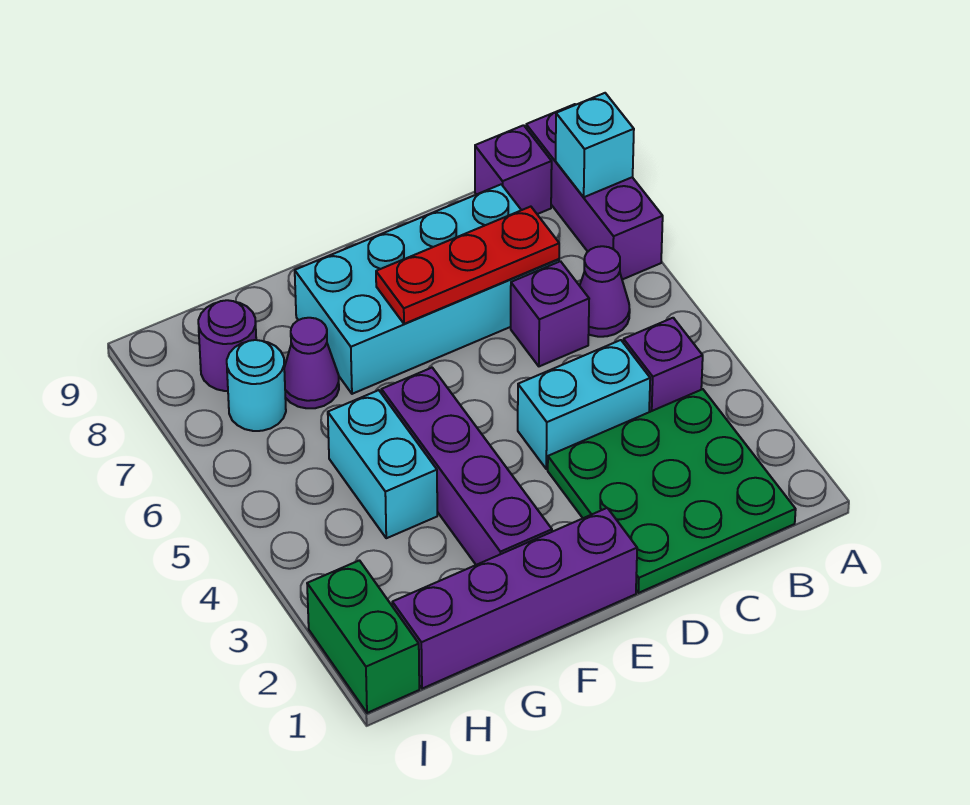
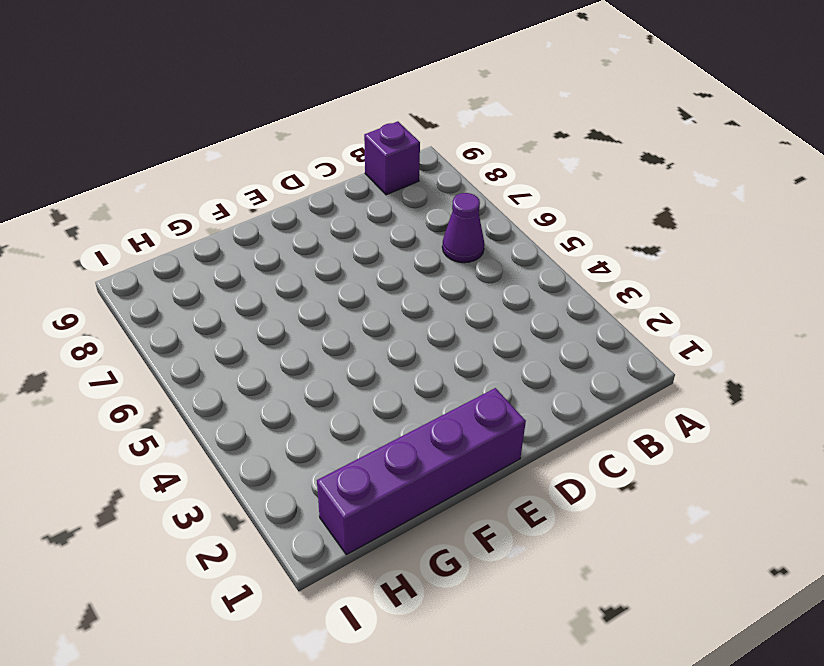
none -> purple brick A7:A9 level 1
none -> green plate B1:D3 level 1
none -> purple brick B4 level 1

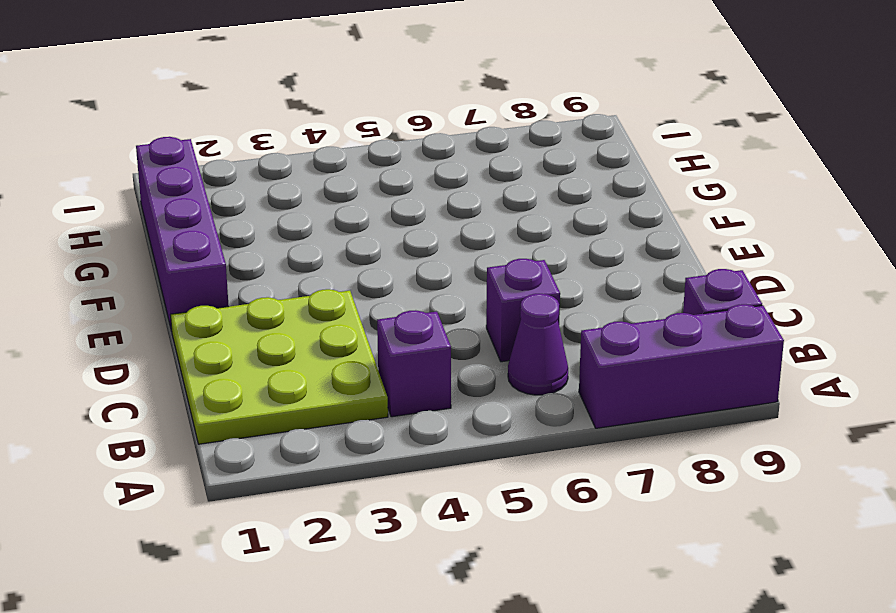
lime plate B1:D3 level 1 -> green plate B1:D3 level 1
none -> cyan brick C4:D4 level 1
none -> cyan brick C7:F8 level 1
none -> purple brick F2:F5 level 1

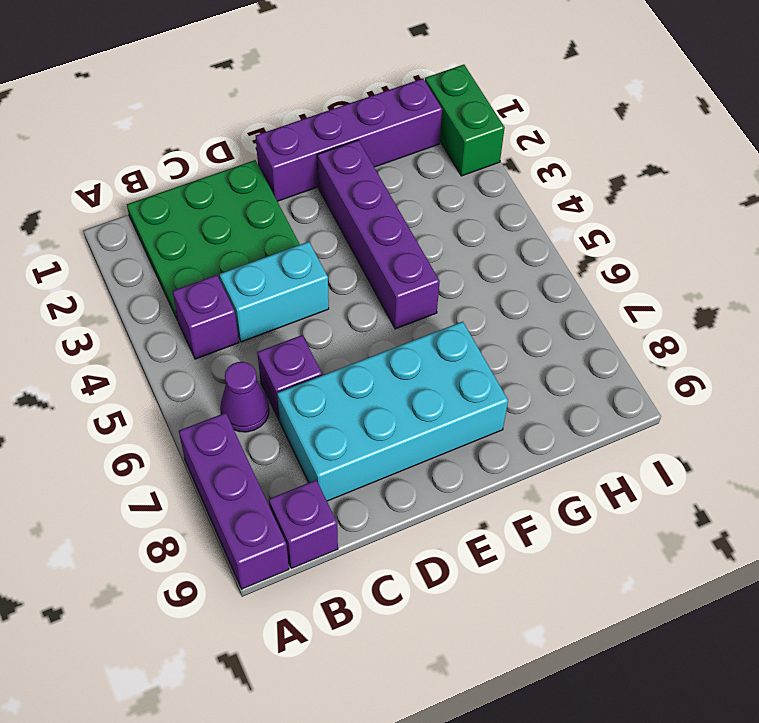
none -> cyan brick G4:G5 level 1
none -> purple cone G7 level 1
none -> cyan round brick H7 level 1

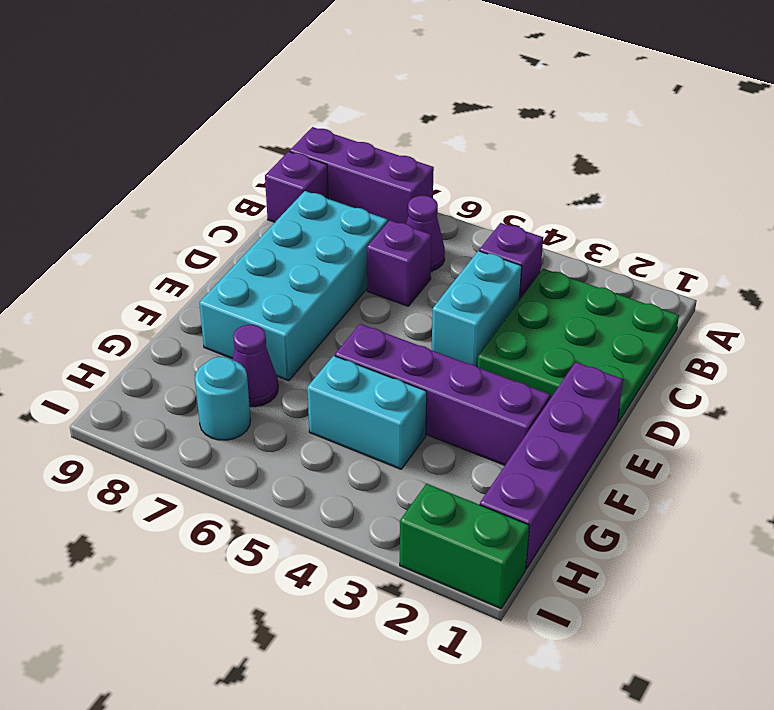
none -> purple round brick H8 level 1
none -> cyan brick A8 level 2
none -> red plate C7:E7 level 2

